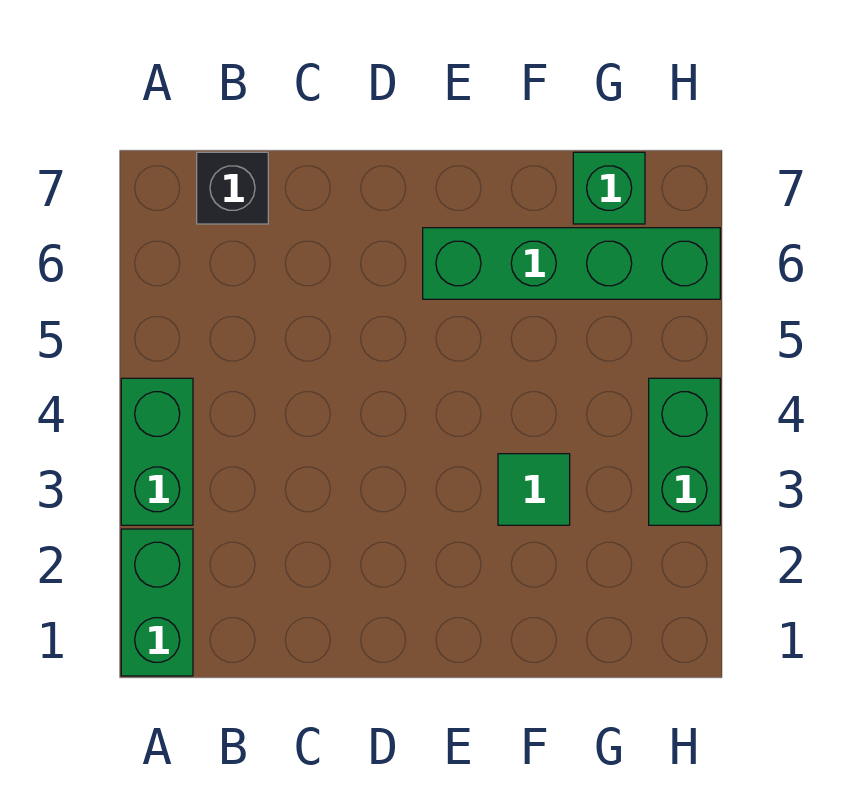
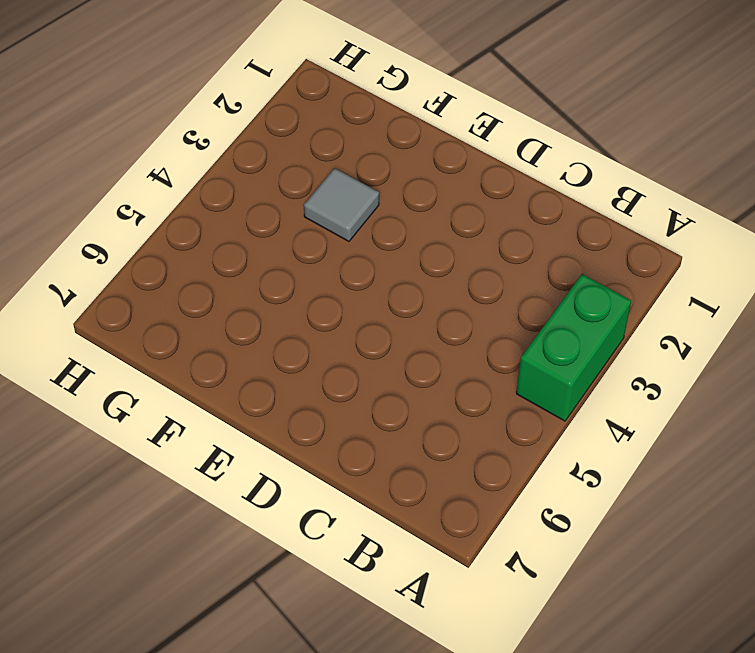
grey tile F3 level 1 -> green tile F3 level 1
none -> green brick A1:A2 level 1
none -> black brick B7 level 1

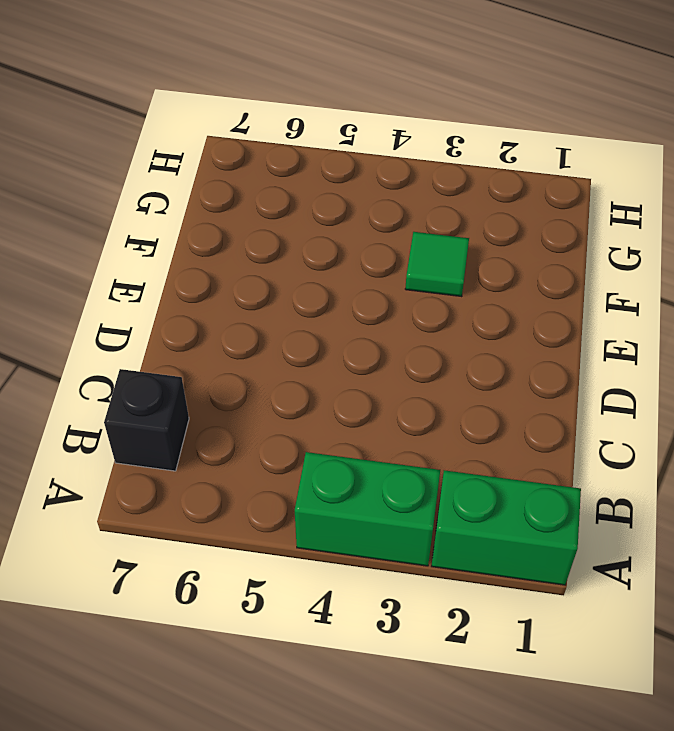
none -> green brick E6:H6 level 1
none -> green brick G7 level 1

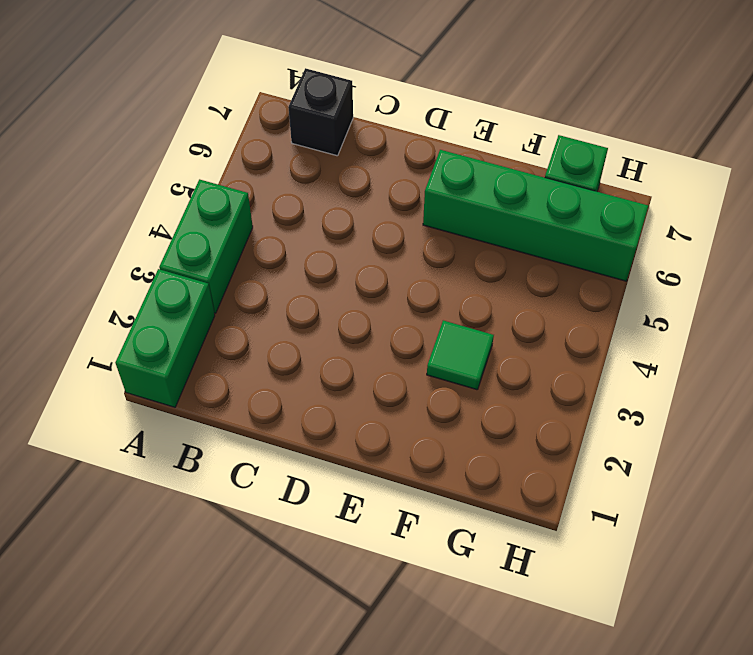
none -> green brick H3:H4 level 1

